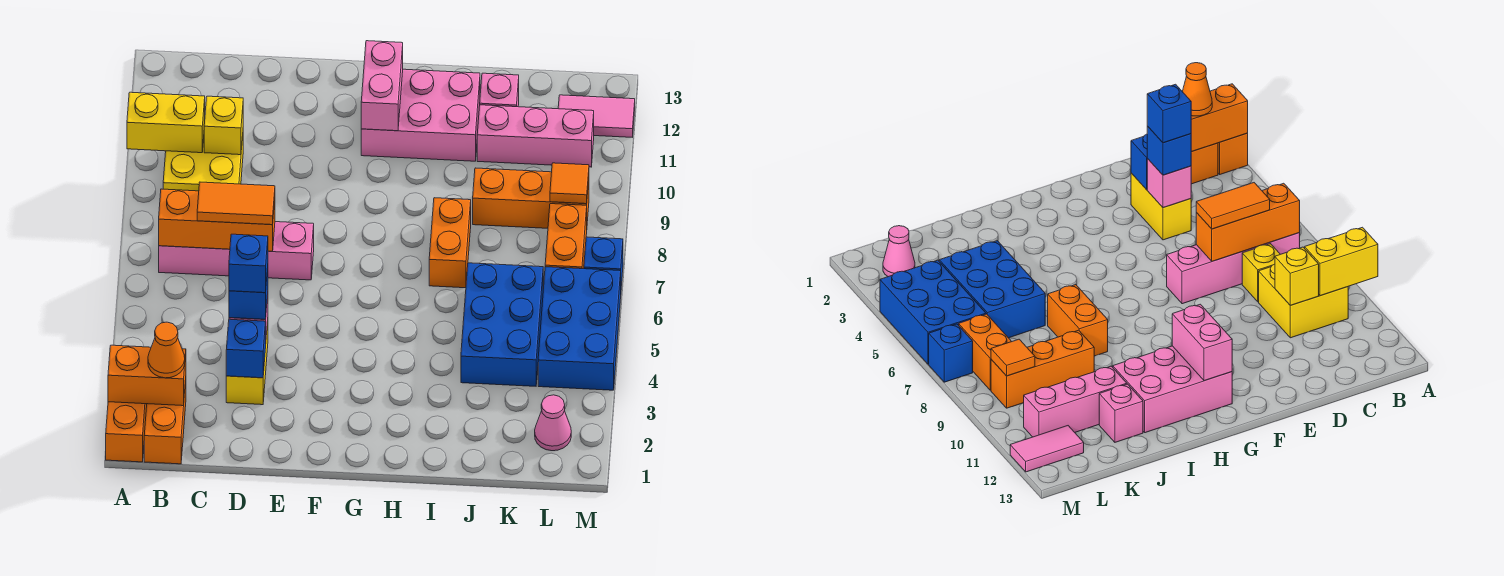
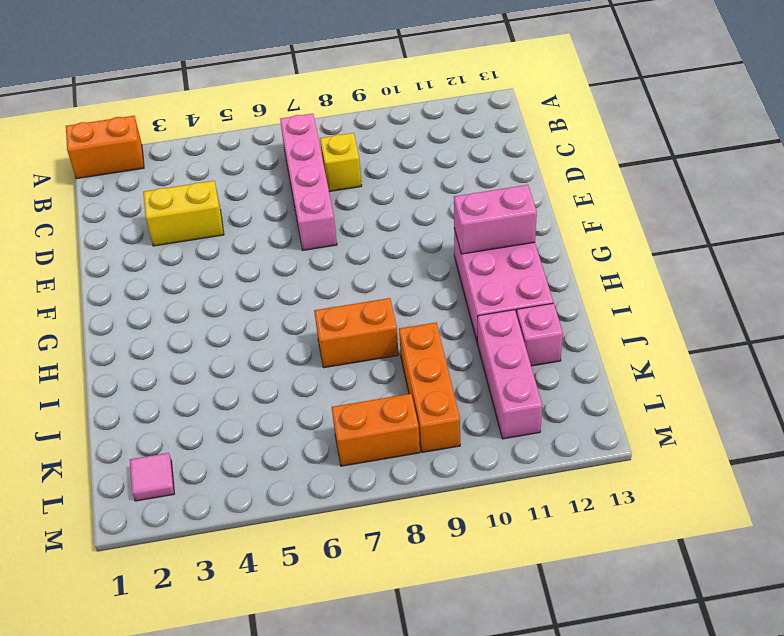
pink tile L2 level 1 -> pink cone L2 level 1
none -> orange brick B1:B2 level 1
none -> yellow brick B9:C10 level 1
none -> blue brick J4:K6 level 1

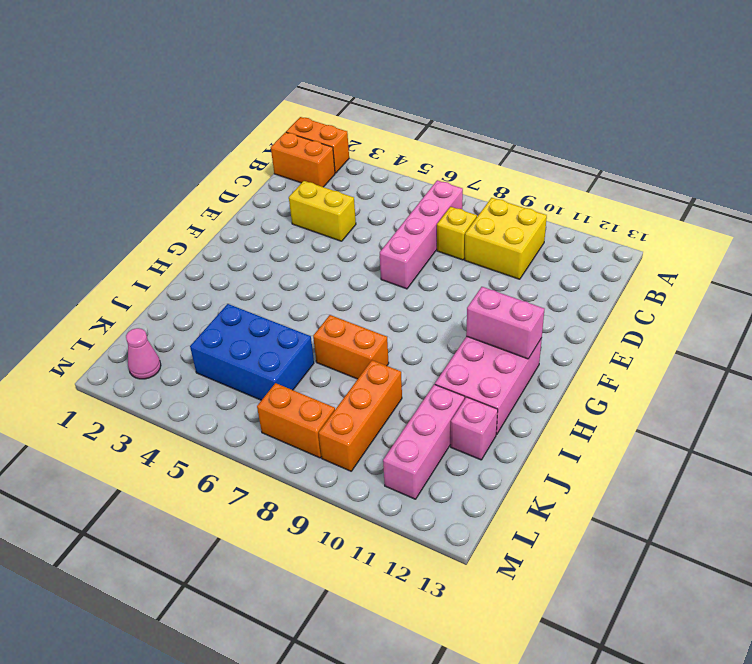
none -> blue brick L4:M6 level 1
none -> pink tile L12:M12 level 1
none -> blue brick M7 level 1

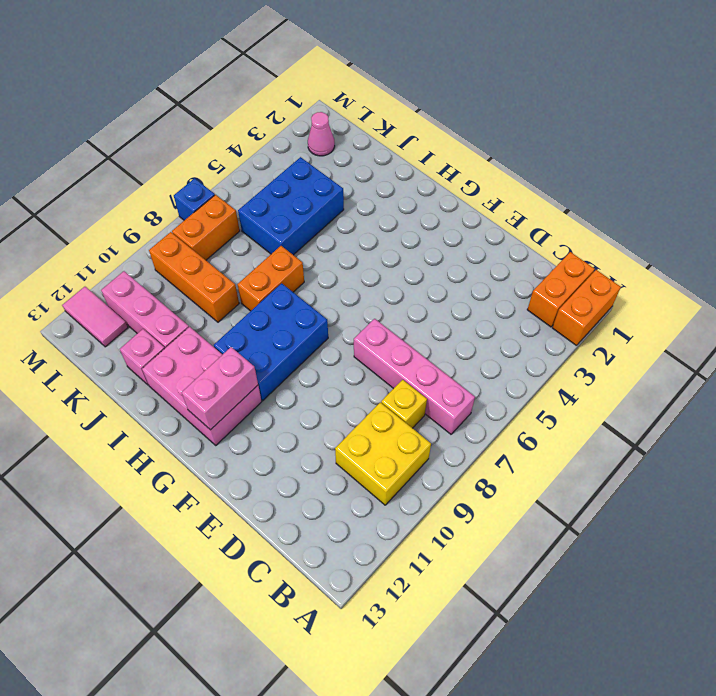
blue brick G8:H10 level 1 -> blue brick L4:M6 level 1
none -> yellow brick D3:D4 level 1
none -> orange brick A2:B2 level 2
none -> yellow brick A10:B10 level 2

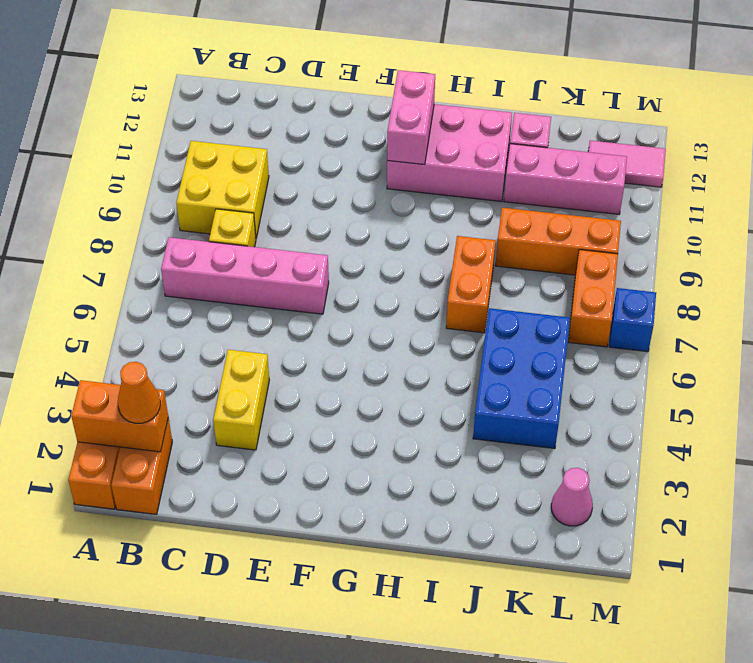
none -> blue brick L4:M6 level 1
none -> yellow brick A10:B10 level 2
none -> orange brick B7:D7 level 2

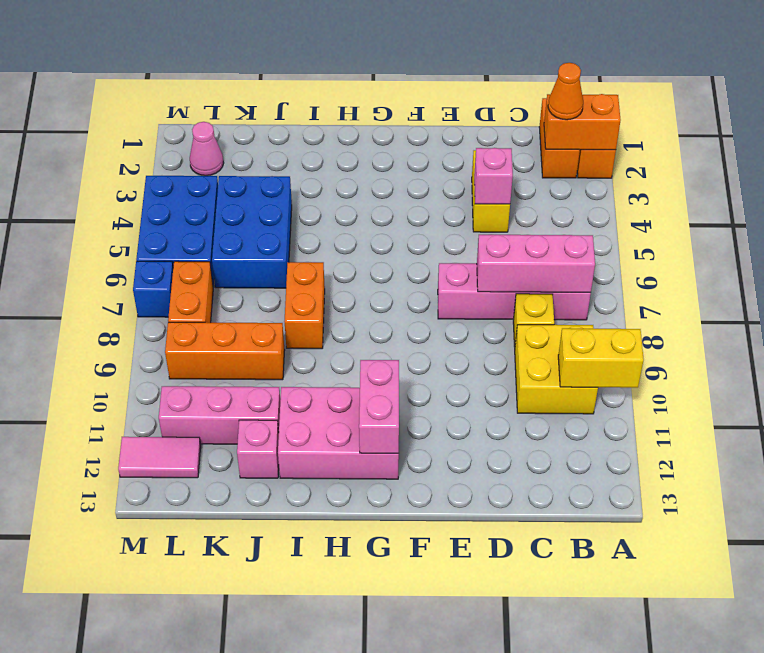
pink brick B7:D7 level 2 -> orange brick B7:D7 level 2
none -> yellow brick C10 level 2
none -> blue brick D3 level 2
none -> orange tile L9 level 2

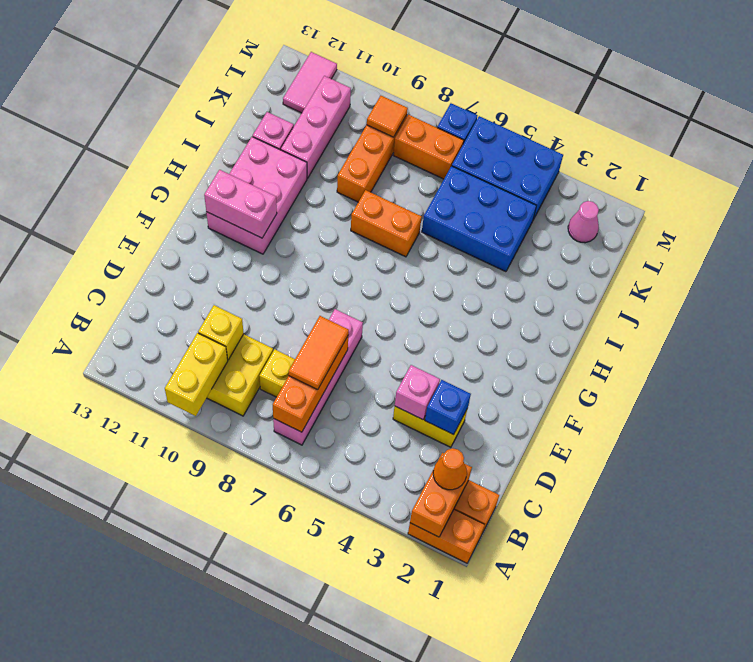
none -> blue brick D4 level 3
none -> blue brick D4 level 4

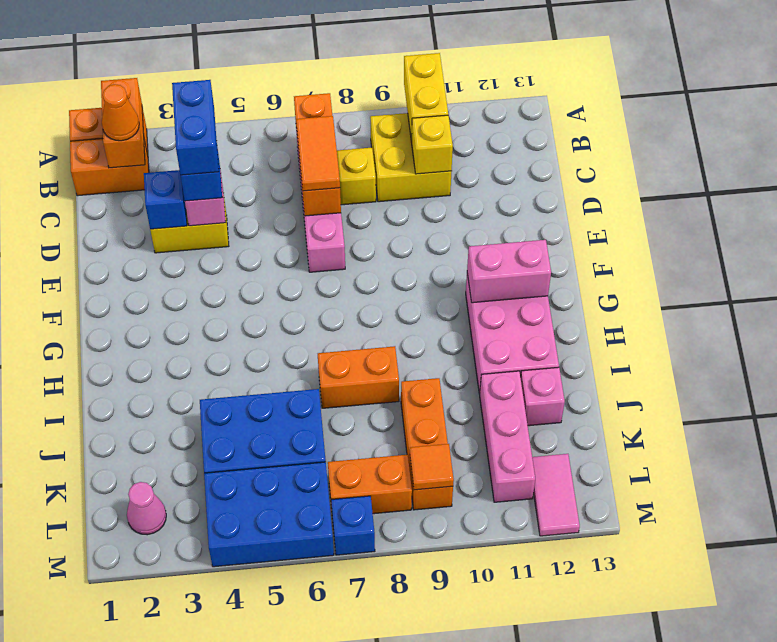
blue brick C4:D4 level 4 -> blue brick D4 level 4

